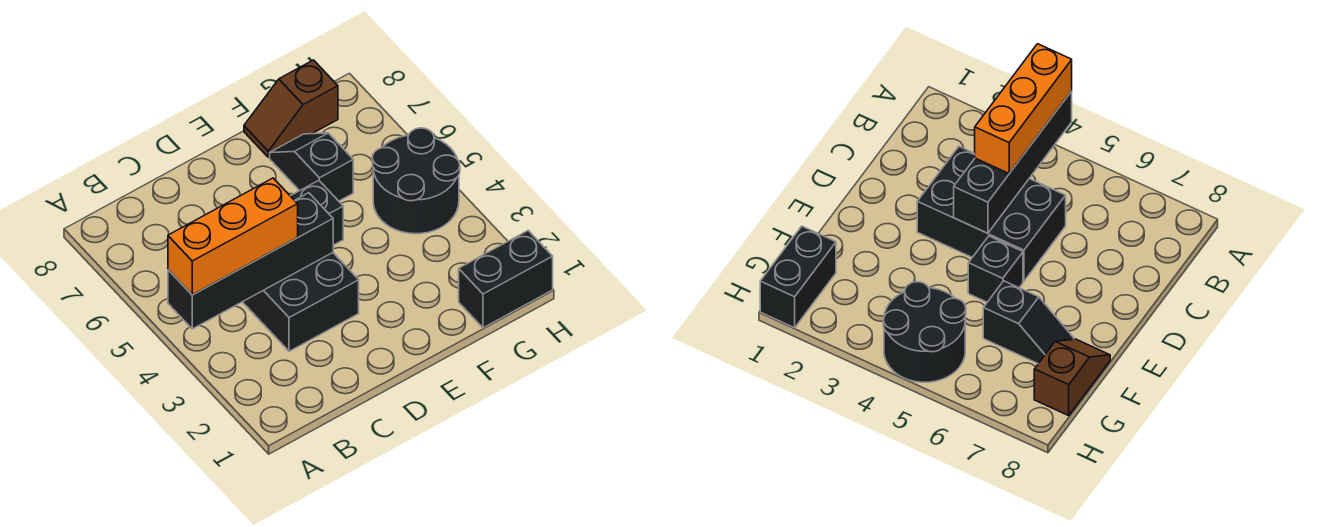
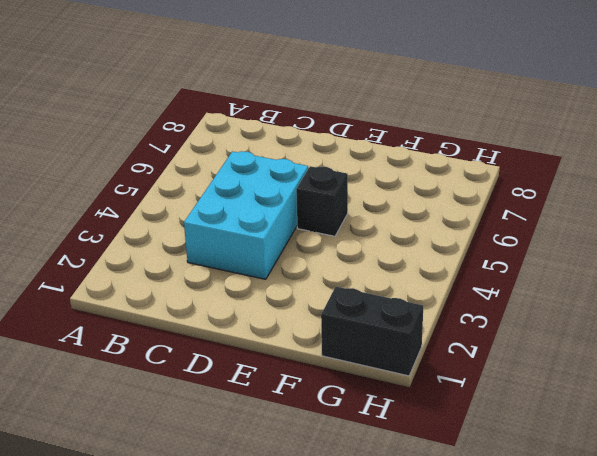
cyan brick C3:D5 level 1 -> black brick C3:D5 level 1
none -> black slope F6:F7 level 1 top 6
none -> brown slope F8:G8 level 1 top G

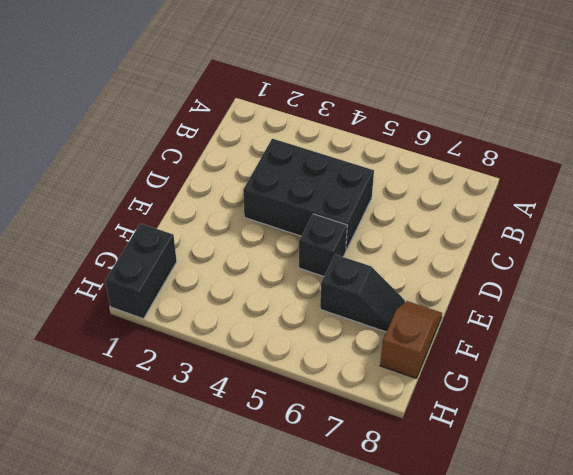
none -> black round brick G4:H5 level 1
none -> black brick A4:D4 level 2

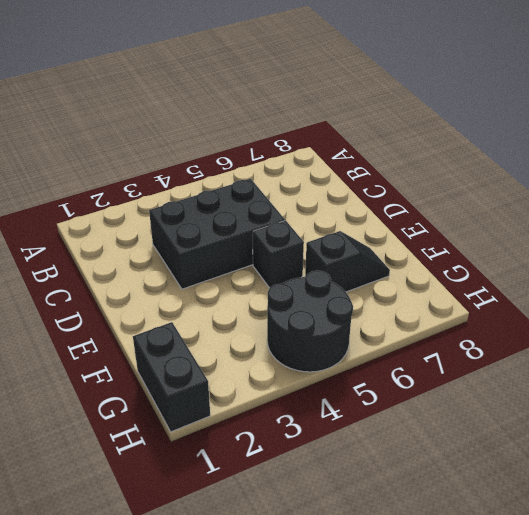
none -> brown slope F8:G8 level 1 top G
none -> black brick A4:D4 level 2

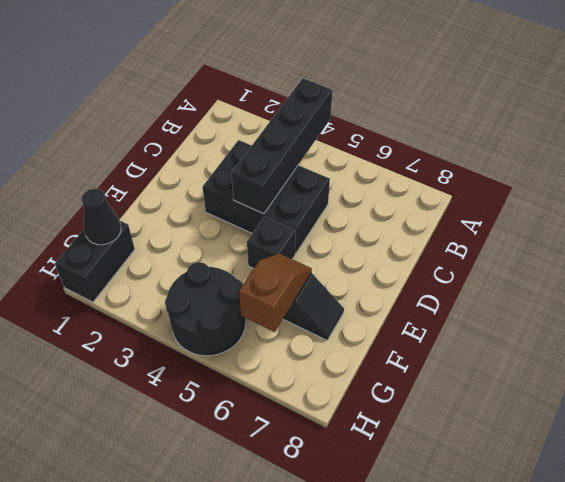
brown slope F6:G6 level 2 top G -> brown slope F8:G8 level 1 top G
black cone G1 level 2 -> none
none -> orange brick A4:C4 level 3

